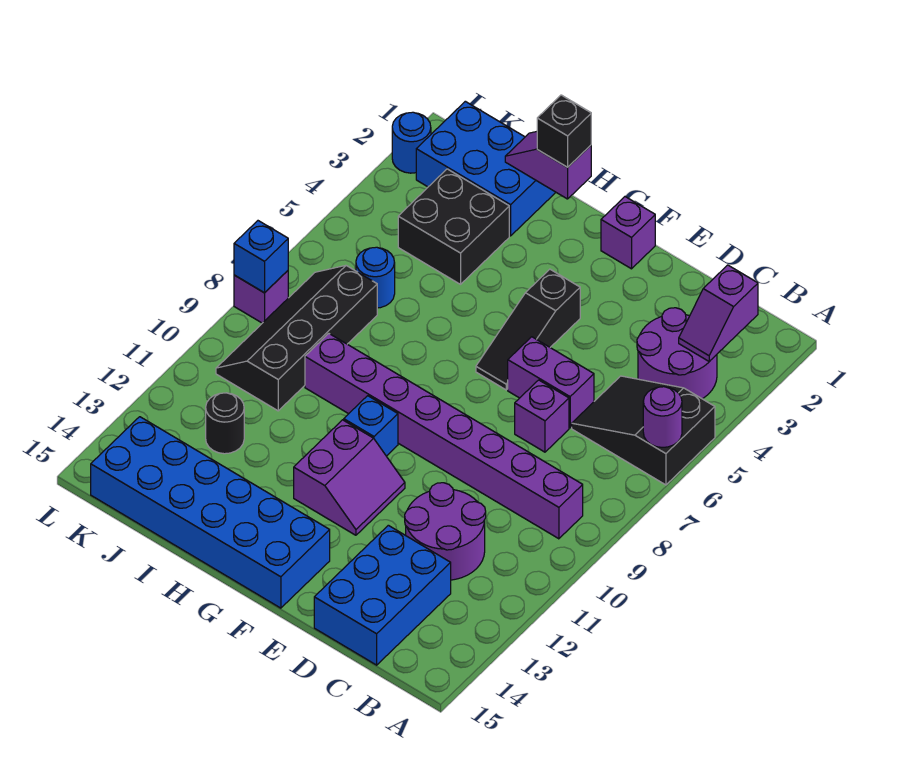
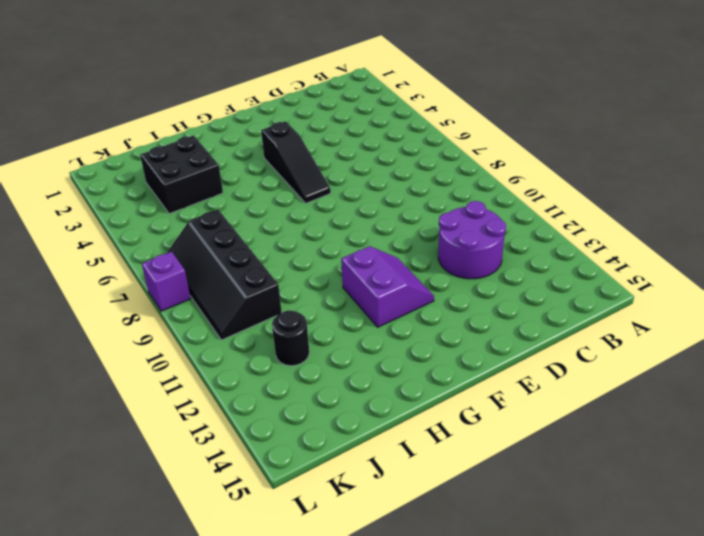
none -> black slope A5:C6 level 1 top A
none -> purple round brick B3:C4 level 1
none -> purple brick B9:I9 level 1

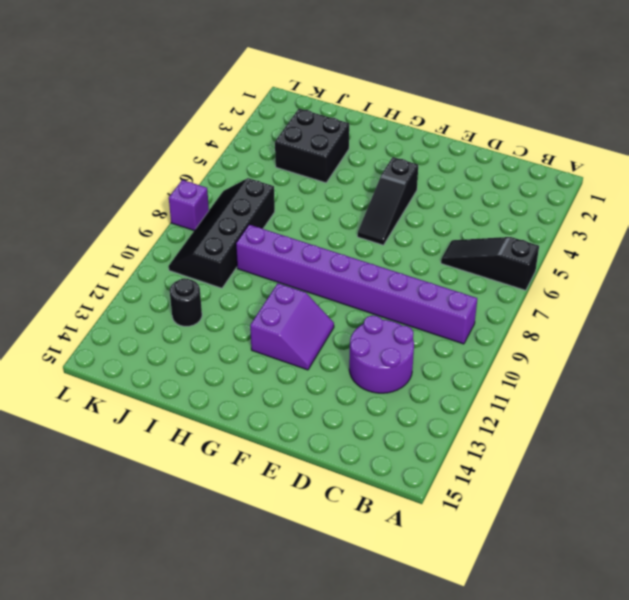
black slope A6:C6 level 1 top A -> black slope A5:C6 level 1 top A
none -> purple round brick B3:C4 level 1
none -> blue brick C13:D15 level 1
none -> purple brick D6:E6 level 1

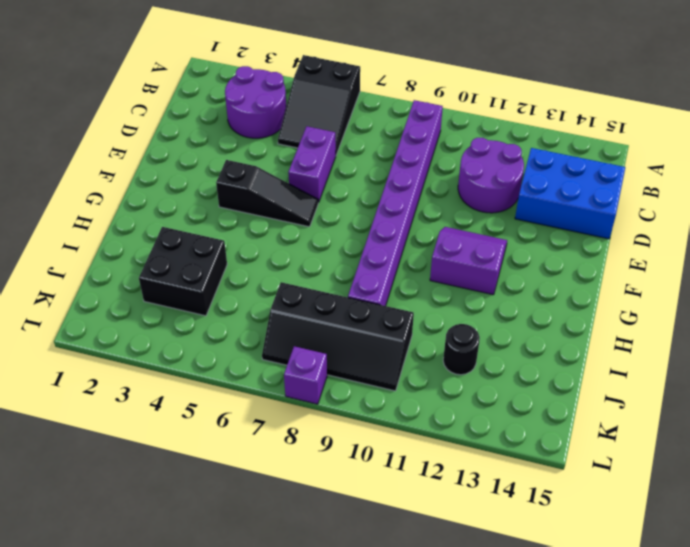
none -> purple brick D7 level 1
none -> purple brick F1 level 1
none -> blue brick F14:K15 level 1

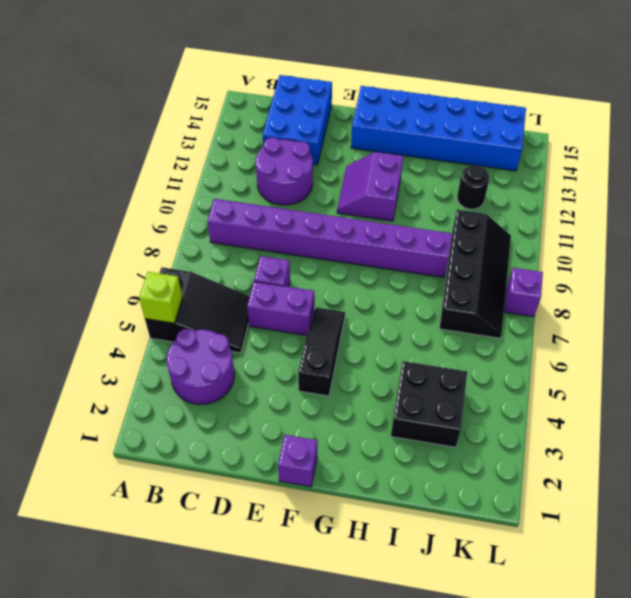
lime brick A5 level 2 -> none
none -> blue brick G10 level 1
none -> blue brick I1:K2 level 1
none -> blue round brick J6 level 1

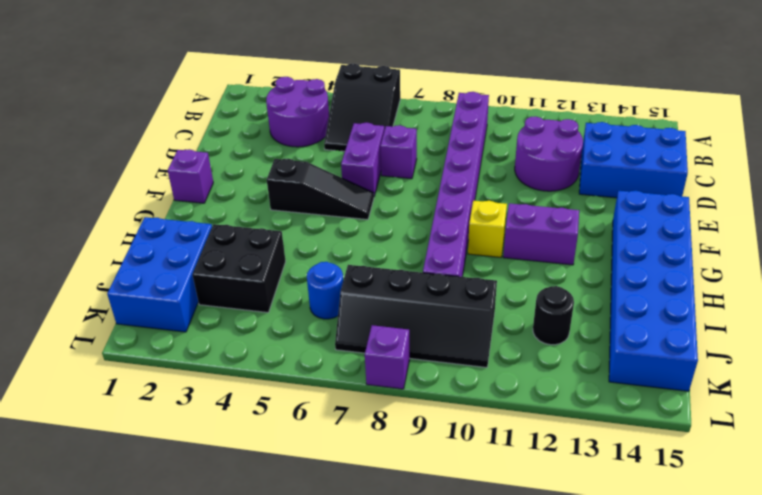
yellow brick G10 level 1 -> blue brick G10 level 1
none -> blue round brick L2 level 1
none -> purple round brick A6 level 2
none -> purple slope B2:B3 level 2 top 2

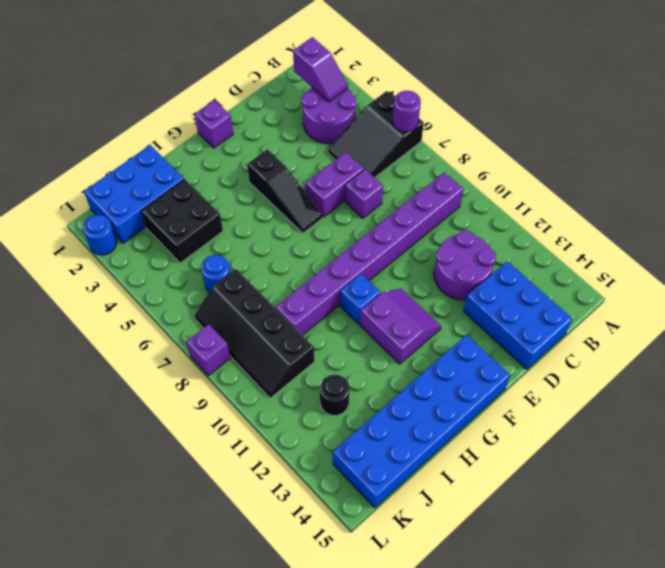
none -> purple slope H1:I1 level 2 top H
none -> blue brick L8 level 2
none -> black brick H1 level 3

